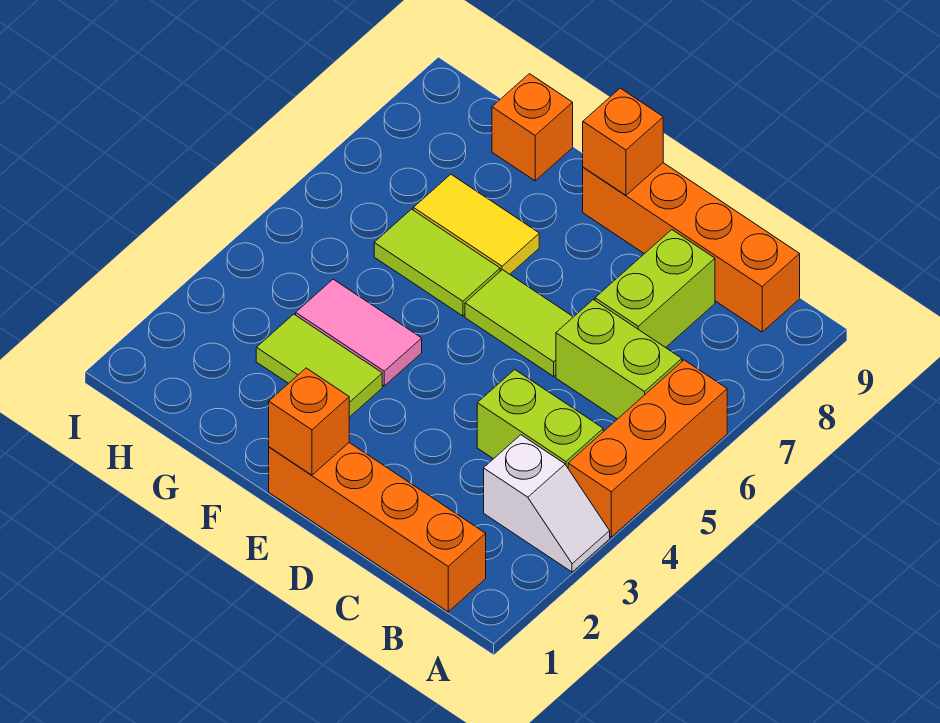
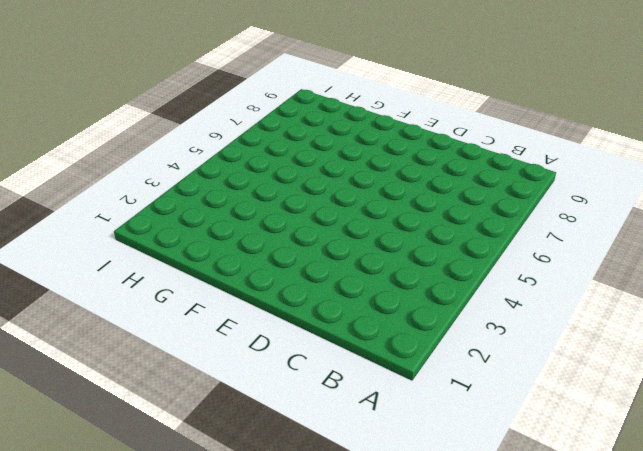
none -> white slope A3:B3 level 1 top B
none -> orange brick A4:A6 level 1
none -> orange brick B1:E1 level 1

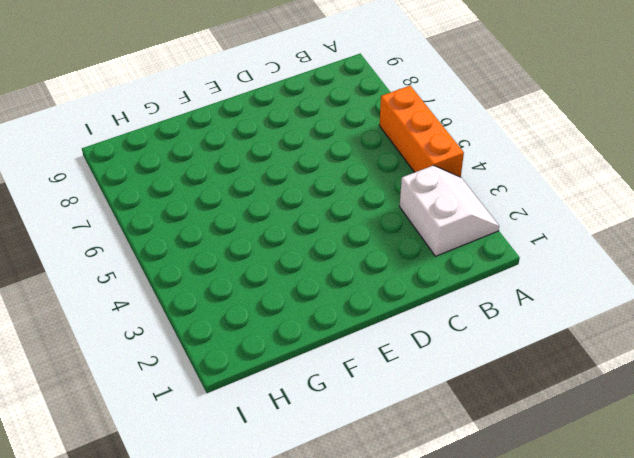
white slope A2:B3 level 1 top B -> white slope A3:B3 level 1 top B
none -> orange brick B1:E1 level 1
none -> lime brick B4:C4 level 1
none -> lime brick B6:C6 level 1

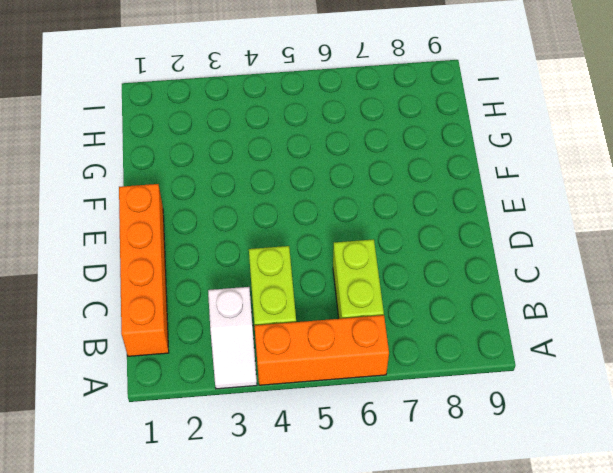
none -> orange brick B9:E9 level 1
none -> lime brick C7:C8 level 1
none -> lime tile D6:E6 level 1

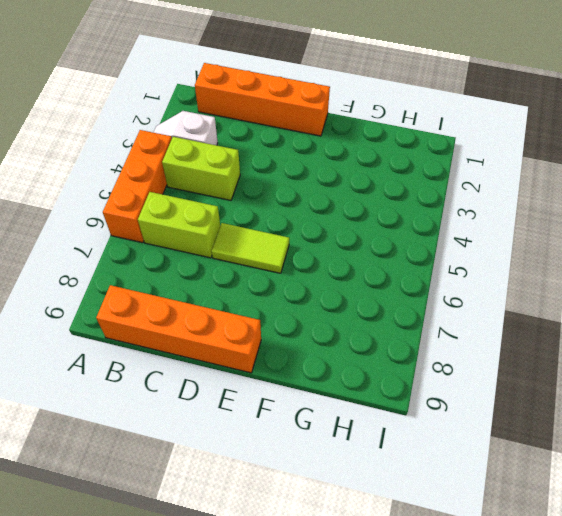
none -> lime brick C7:C8 level 1
none -> lime tile F3:G3 level 1
none -> pink tile F4:G4 level 1

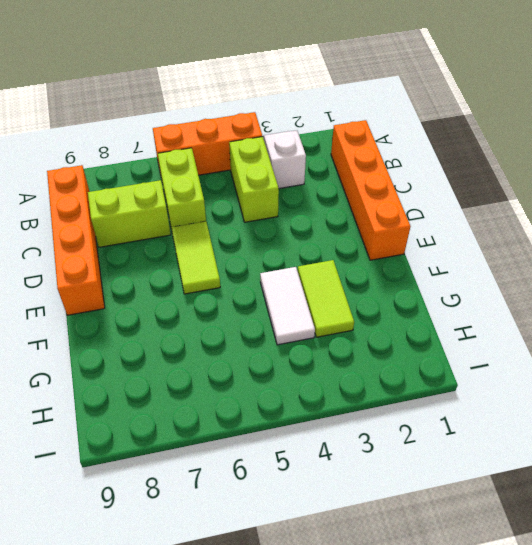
white tile F4:G4 level 1 -> pink tile F4:G4 level 1
none -> lime tile F6:G6 level 1
none -> yellow tile F7:G7 level 1
none -> orange brick G9 level 1

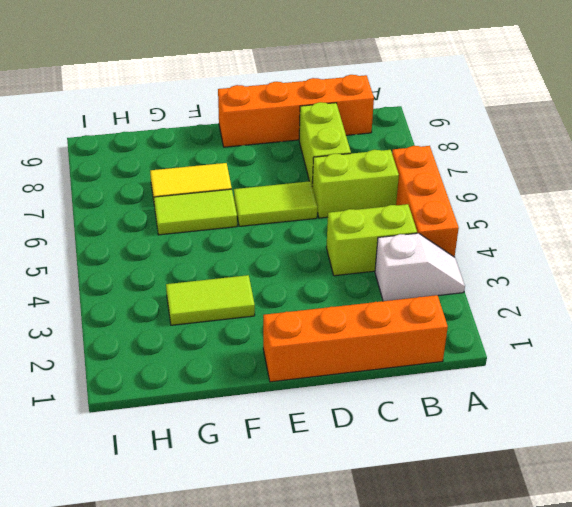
none -> pink tile F4:G4 level 1
none -> orange brick G9 level 1
none -> orange brick E1 level 2

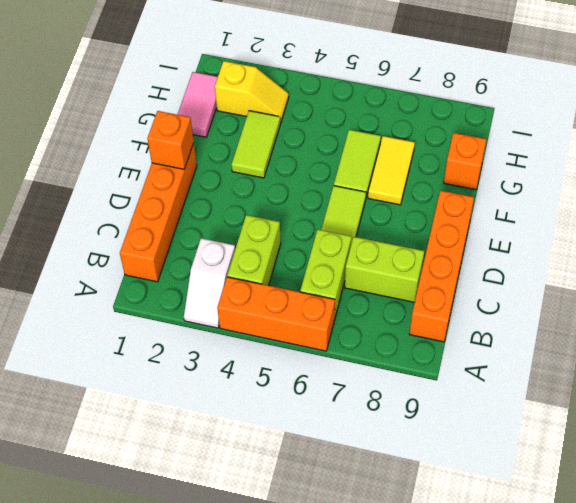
pink tile G1:H1 level 1 -> pink tile F4:G4 level 1
yellow slope H2:H3 level 1 top 2 -> none
none -> orange brick E9 level 2

